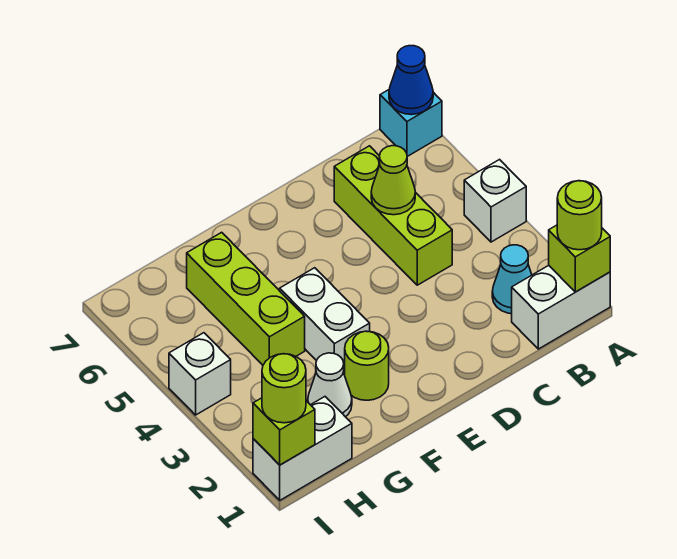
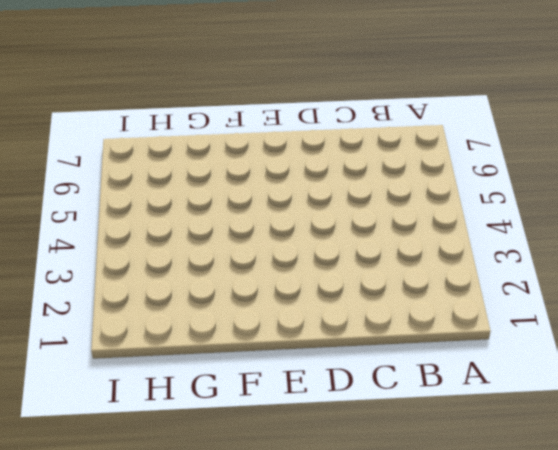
none -> white brick A1:B1 level 1
none -> white brick A4 level 1
none -> cyan brick A7 level 1

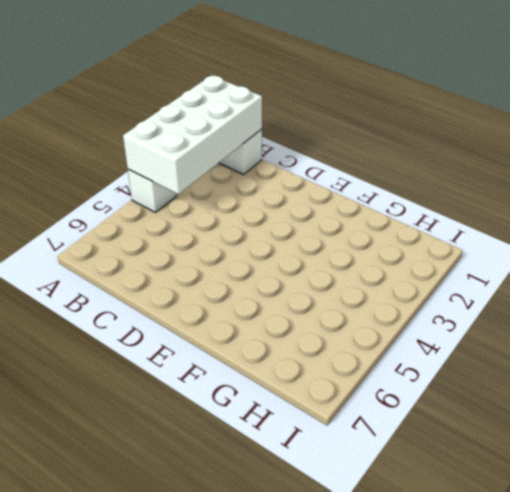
white brick A1:B4 level 2 -> lime brick A1 level 2
none -> cyan brick A7 level 1
none -> cyan cone B2 level 1
none -> lime brick C4:C6 level 1

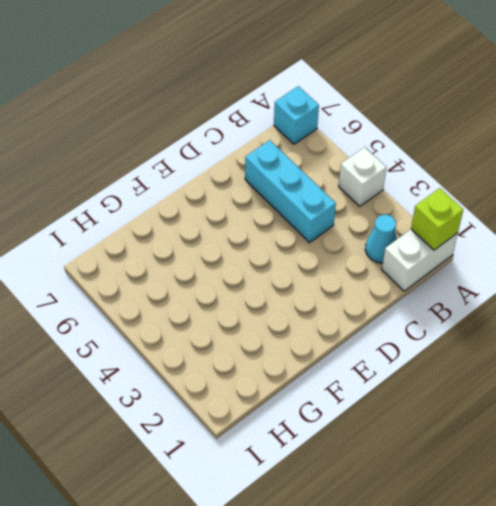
cyan brick C4:C6 level 1 -> lime brick C4:C6 level 1
none -> lime round brick F2 level 1
none -> white brick F3:F4 level 1
none -> white cone G2 level 1

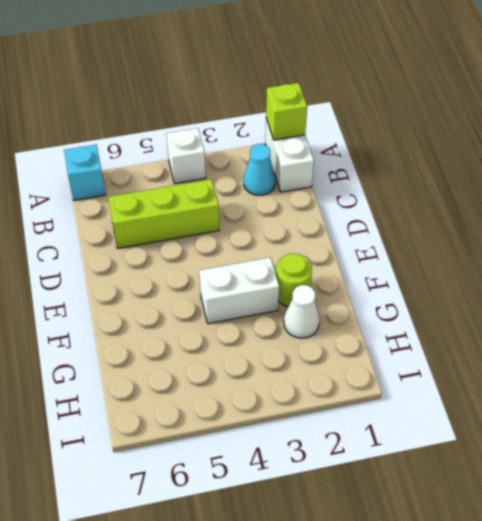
none -> lime brick G4:G6 level 1
none -> white brick H1:I1 level 1
none -> white brick I4 level 1

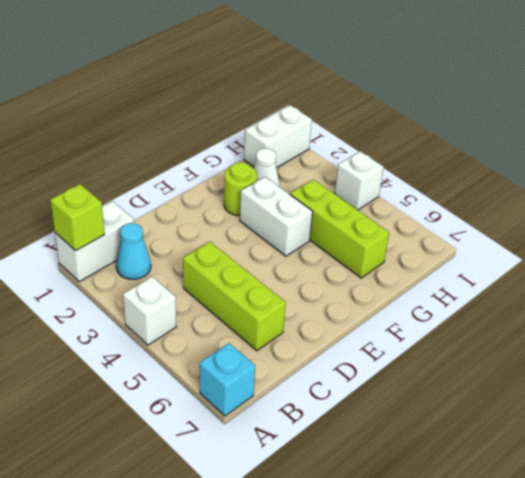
none -> blue cone A7 level 2
none -> lime cone C5 level 2
none -> lime brick I1 level 2

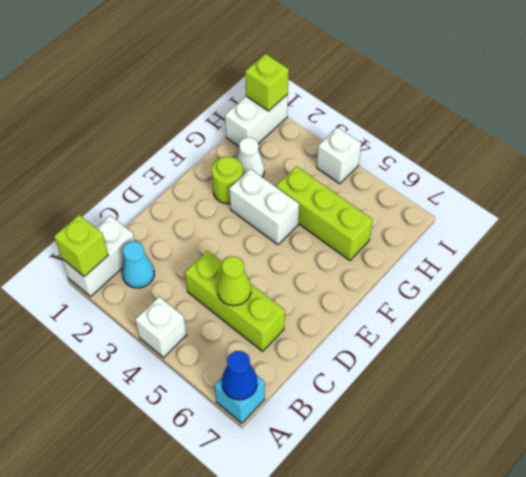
none -> lime round brick A1 level 3
none -> lime round brick I1 level 3

